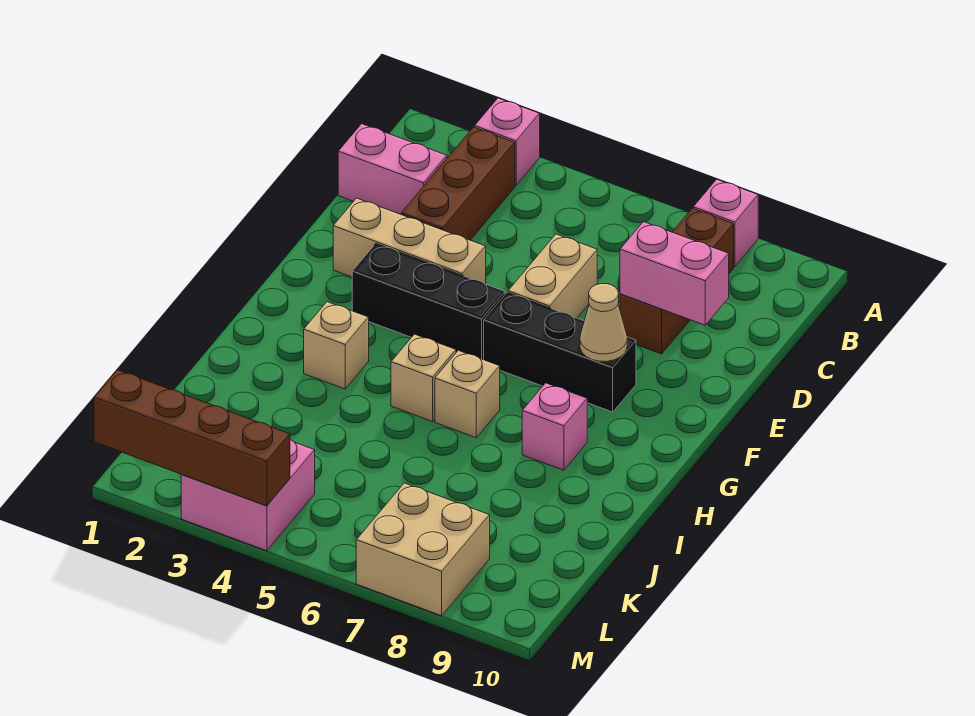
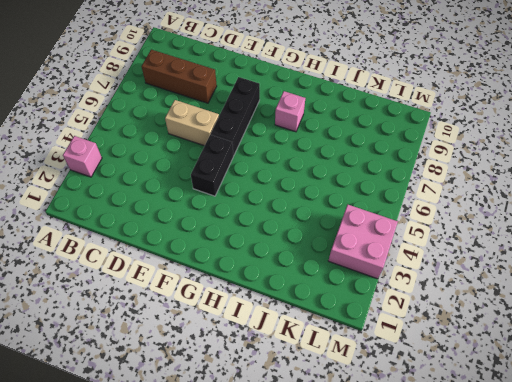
black brick F4:F5 level 1 -> black brick F3:F5 level 1
none -> pink brick A8 level 1
none -> brown brick B3:D3 level 1
none -> pink brick C1:C2 level 1

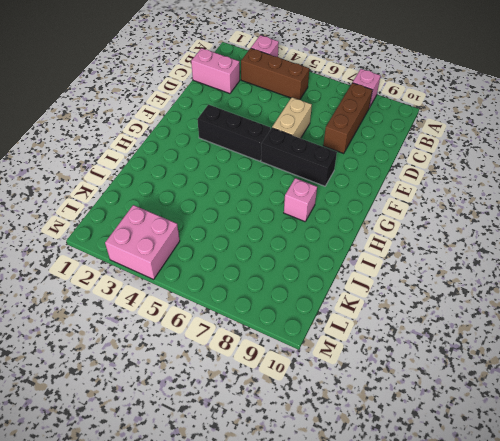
brown brick B3:B5 level 1 -> brown brick B3:D3 level 1
none -> tan brick E2:E4 level 1
none -> tan brick H3 level 1
none -> tan brick H5 level 1

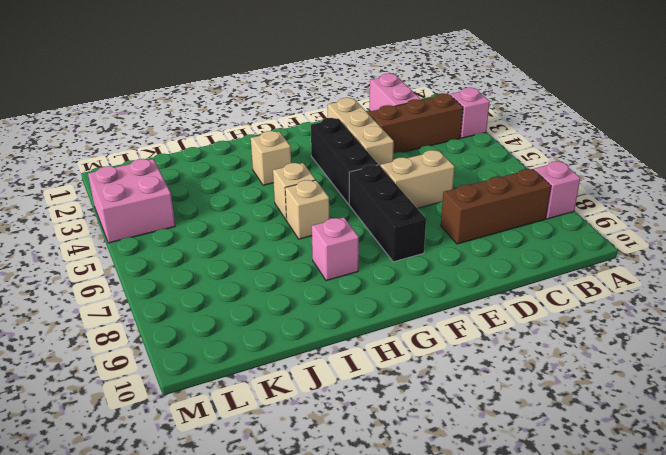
none -> tan brick L7:M8 level 1
none -> pink brick D8:D9 level 2
none -> tan cone F8 level 2

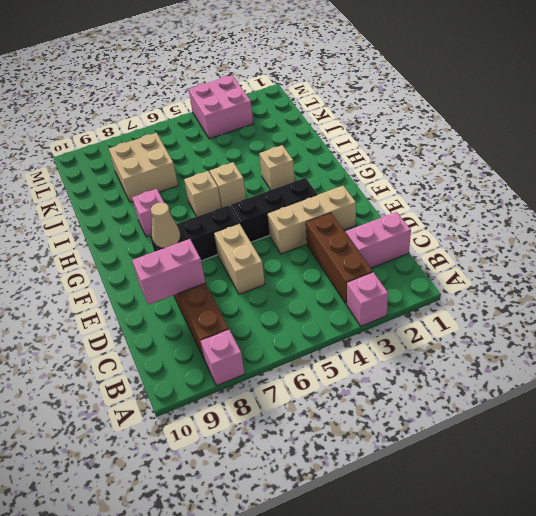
tan brick J7:K8 level 1 -> tan brick L7:M8 level 1
none -> brown brick M1:M4 level 2

